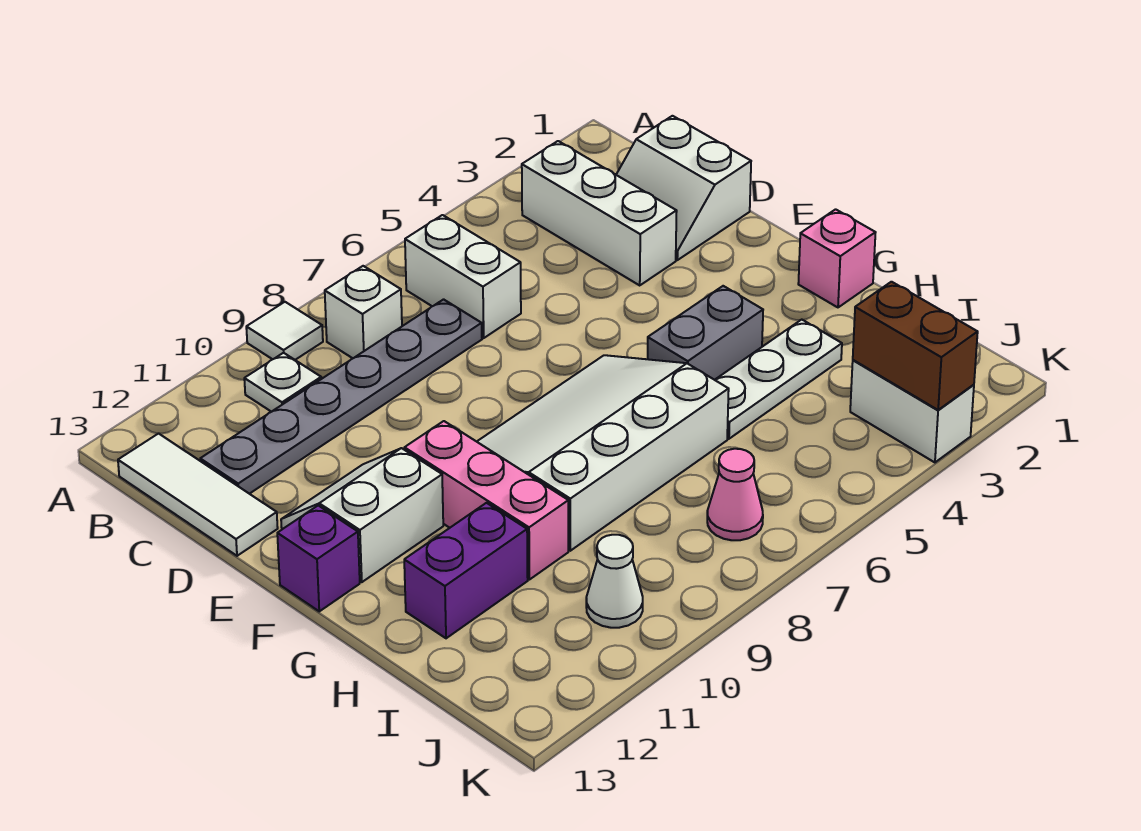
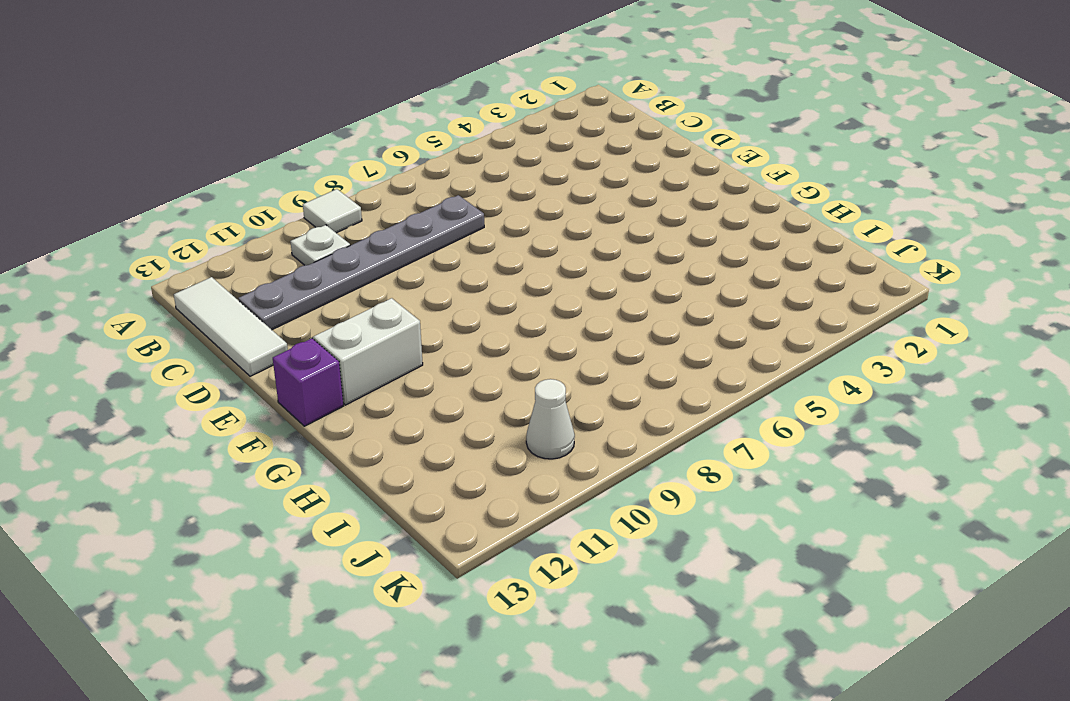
none -> white brick B3:D3 level 1
none -> white brick B6:C6 level 1
none -> white brick B8 level 1

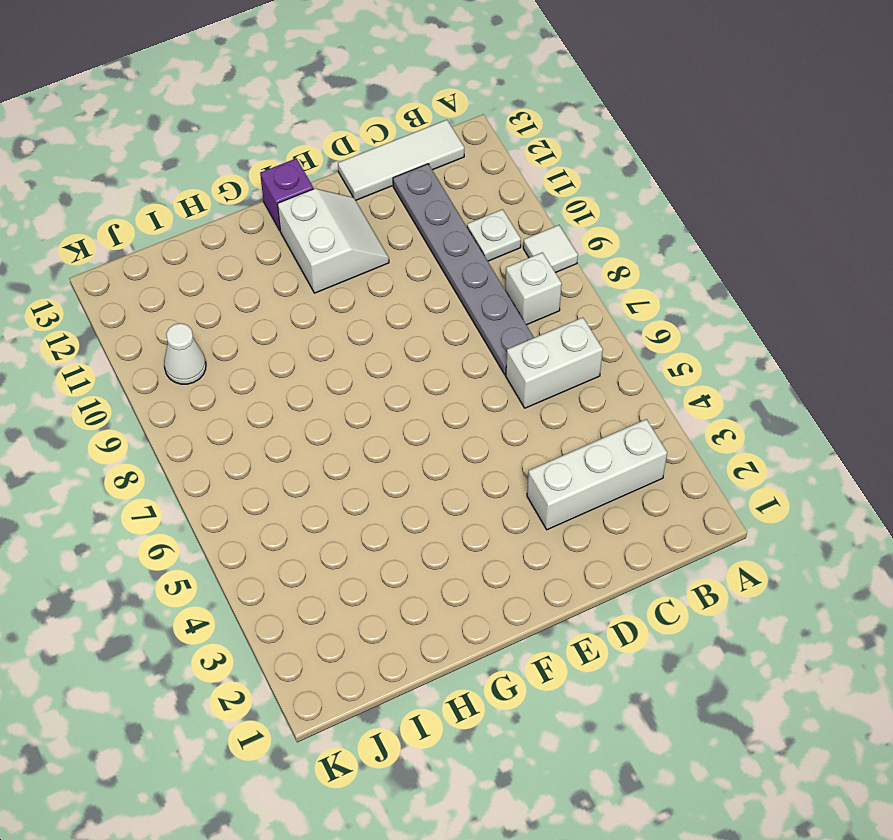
none -> white slope C1:D2 level 1 top 1
none -> white slope F6:H9 level 1 top H
none -> pink brick F10:H10 level 1

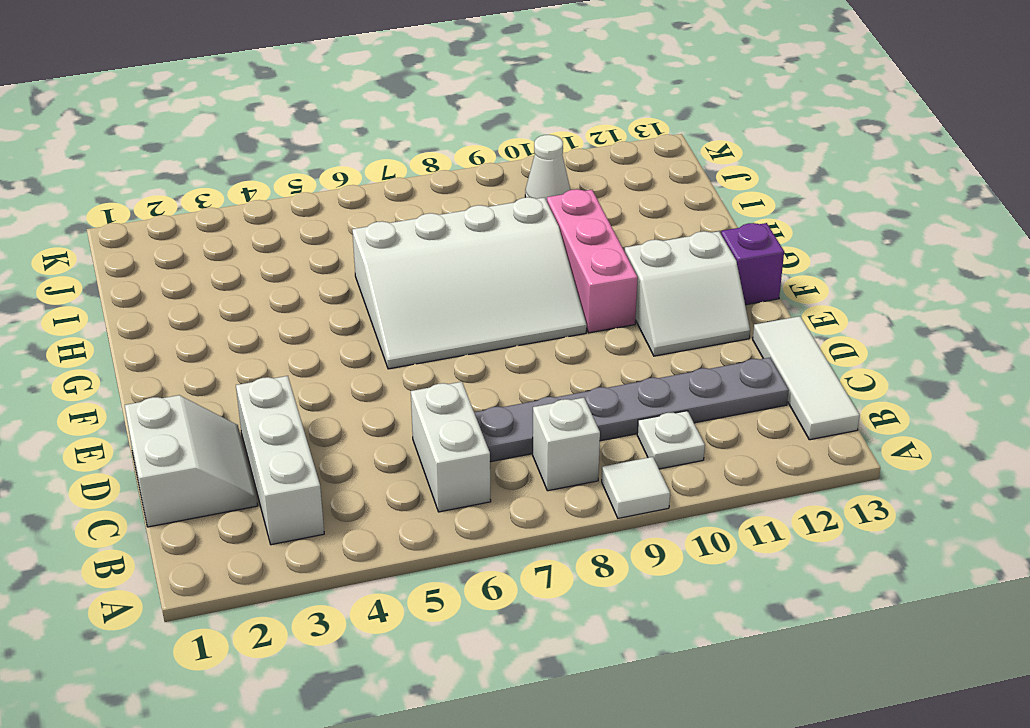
none -> pink brick G1 level 1
none -> grey brick G4:G5 level 1
none -> white plate H3:H5 level 1

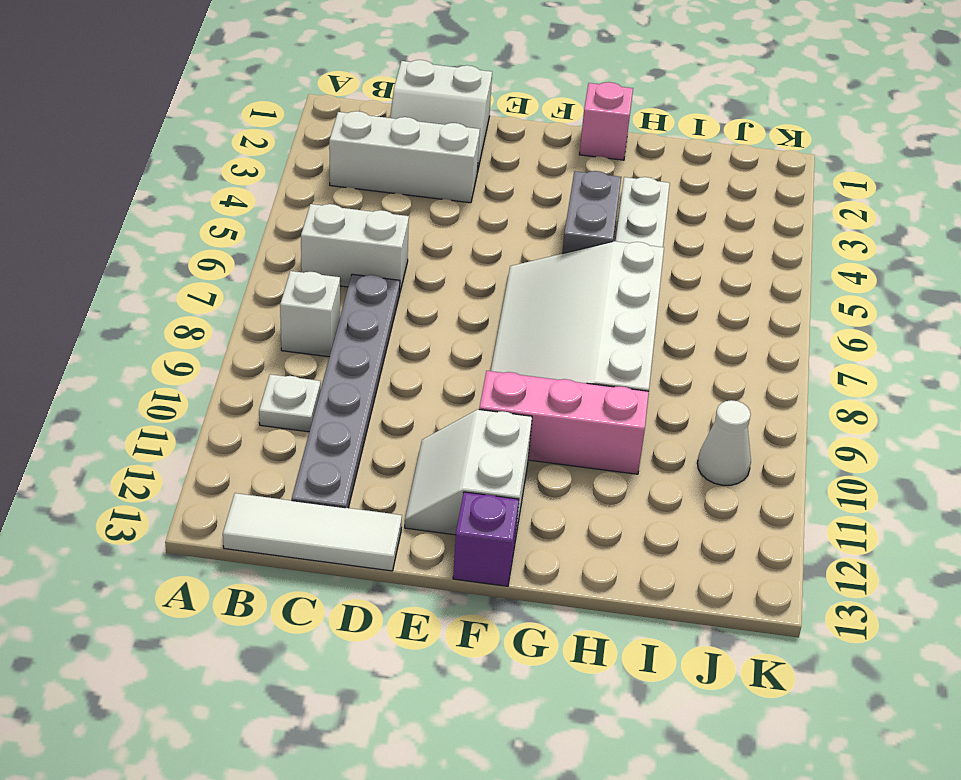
none -> white tile A9 level 1
none -> purple brick H11:H12 level 1
none -> white brick J3:K3 level 1

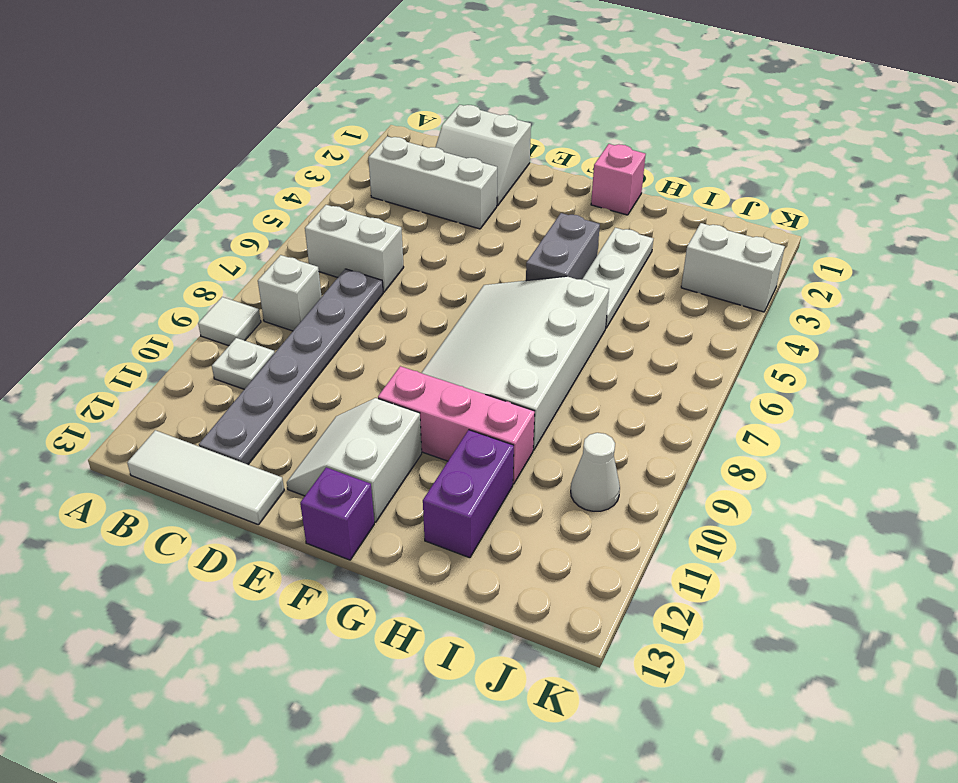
none -> pink cone J7 level 1
none -> brown brick J3:K3 level 2

